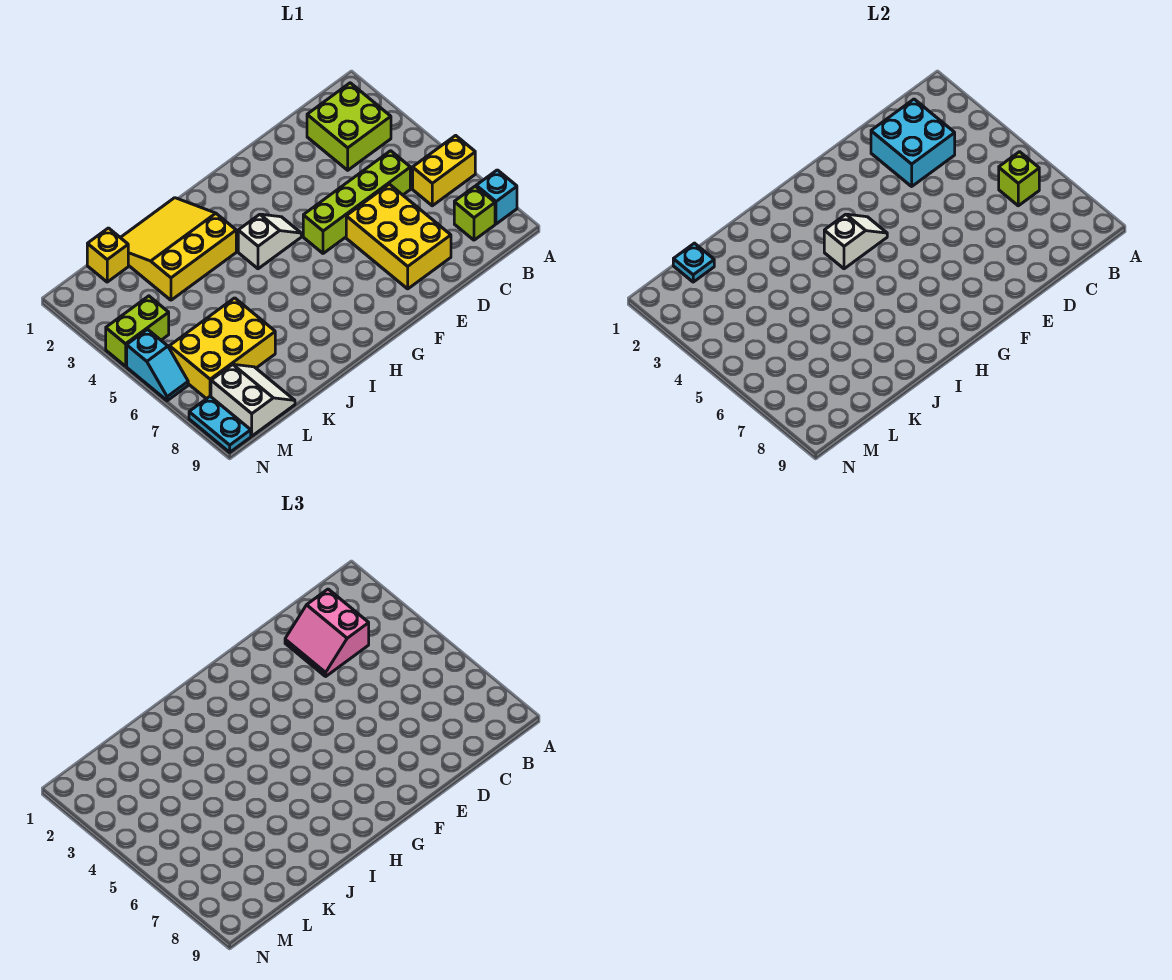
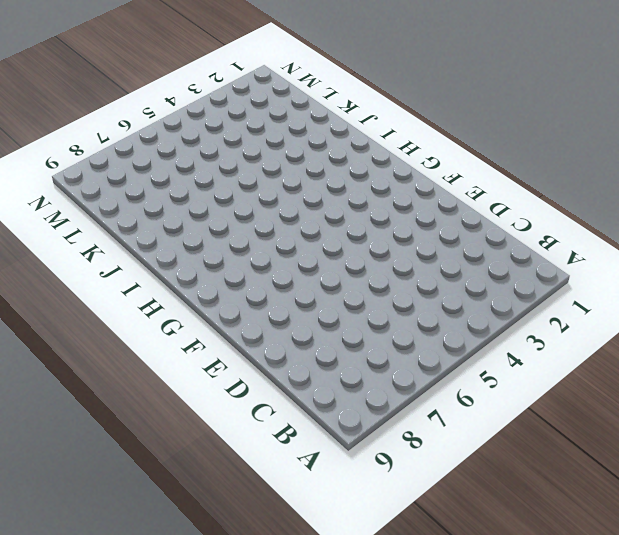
none -> yellow brick A6:B6 level 1
none -> cyan brick A8 level 1
none -> lime brick B2:C3 level 1

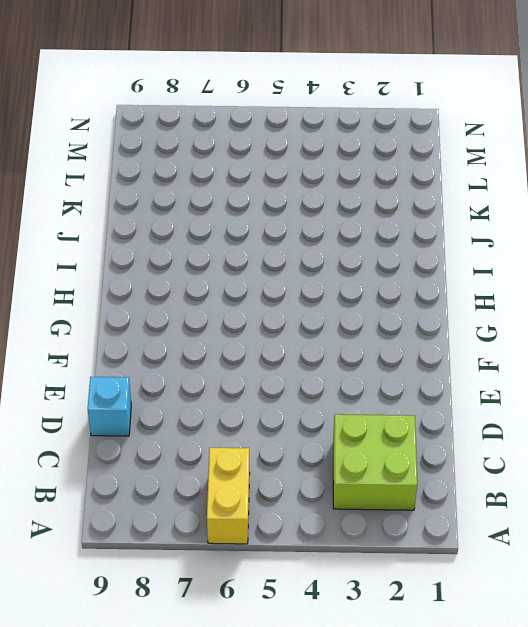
cyan brick D9 level 1 -> cyan brick A8 level 1
none -> lime brick B8 level 1
none -> lime brick C5:F5 level 1
none -> yellow brick D6:E8 level 1

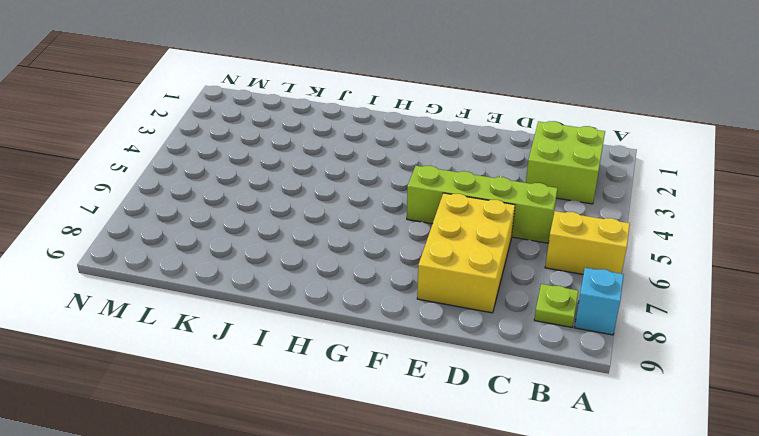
lime plate B8 level 1 -> lime brick B8 level 1
none -> white slope G4:H4 level 1 top H
none -> yellow slope I1:K3 level 1 top 3
none -> yellow brick K6:M7 level 1

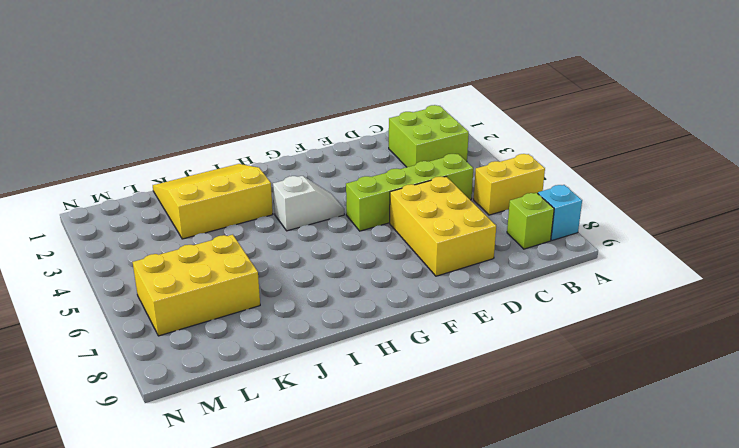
none -> yellow brick L1 level 1
none -> white slope L8:M9 level 1 top M
none -> lime brick M4:N4 level 1

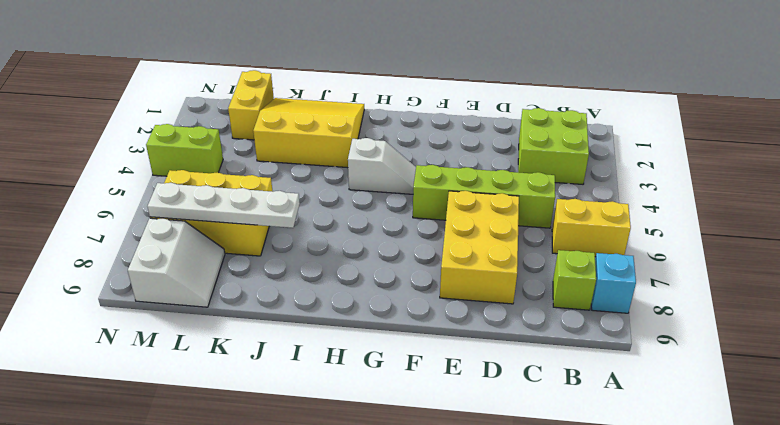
white plate J7:M7 level 2 -> none
yellow brick L1:L2 level 1 -> yellow brick L1 level 1
none -> cyan slope N5:N6 level 1 top 5
none -> cyan plate N8:N9 level 1
none -> lime brick B6 level 2

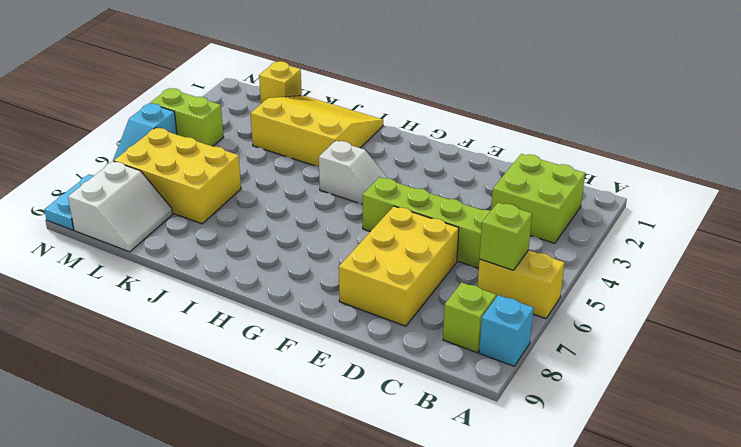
none -> cyan brick C2:D3 level 2
none -> white slope G4:H4 level 2 top H
none -> cyan plate L1 level 2

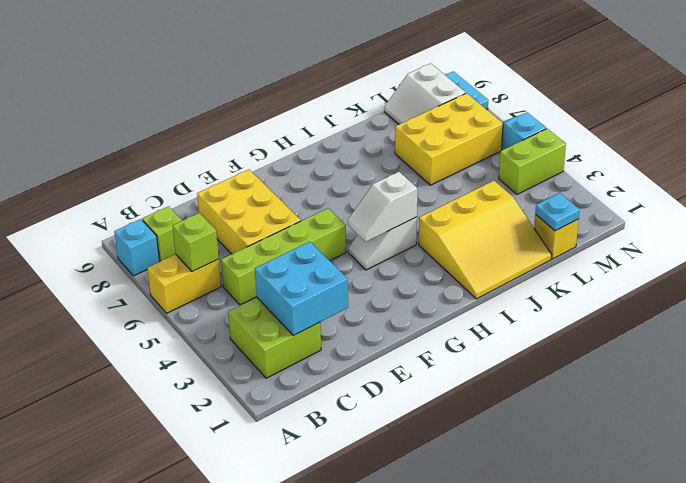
none -> pink slope C2:D3 level 3 top C

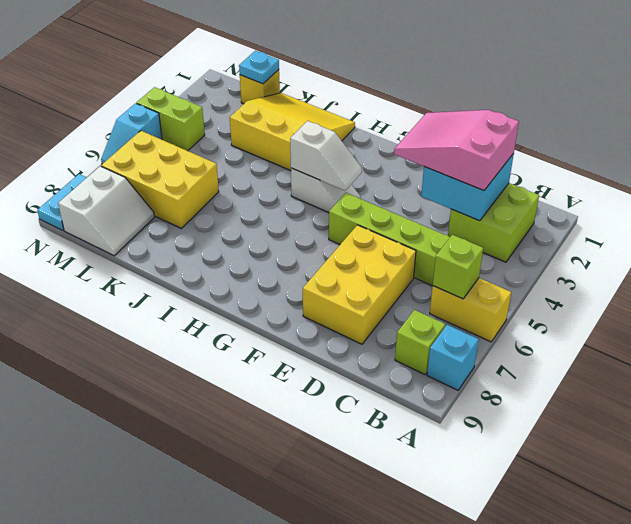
pink slope C2:E3 level 3 top C -> pink slope C2:D3 level 3 top C

